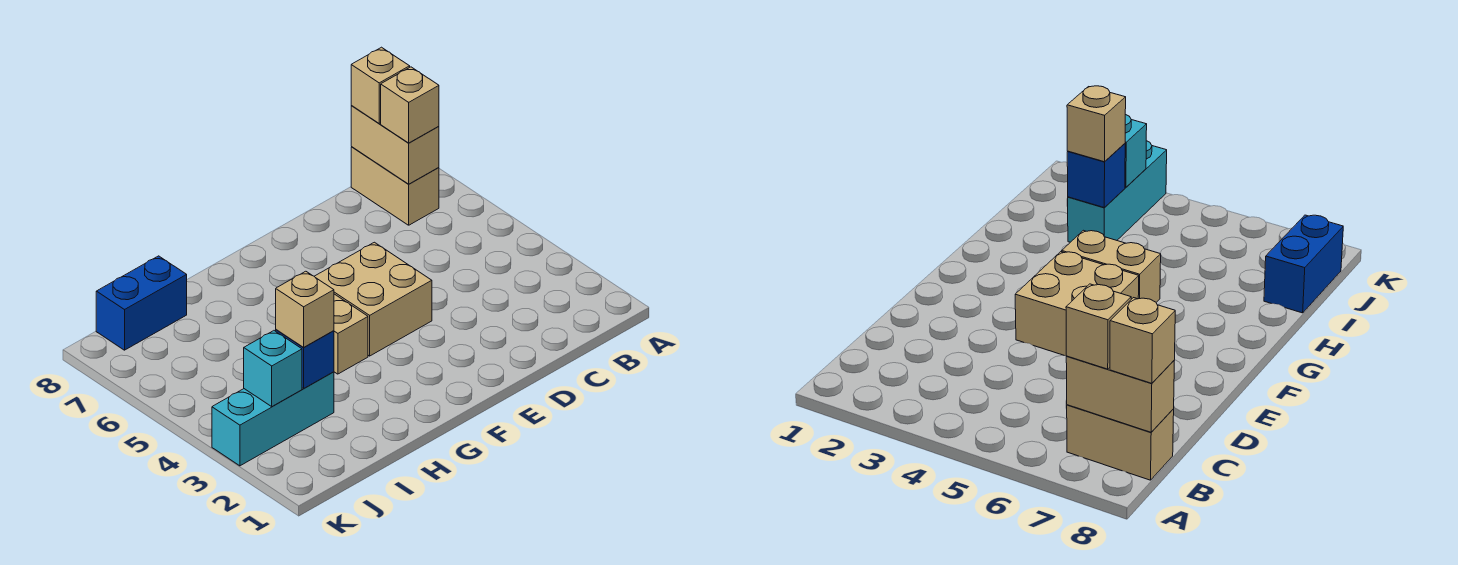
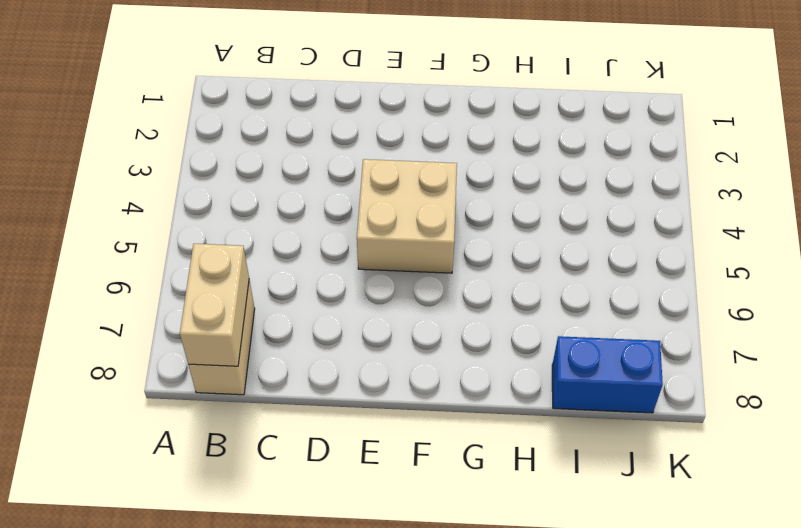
none -> tan brick G4:G5 level 1
none -> cyan brick I3:K3 level 1

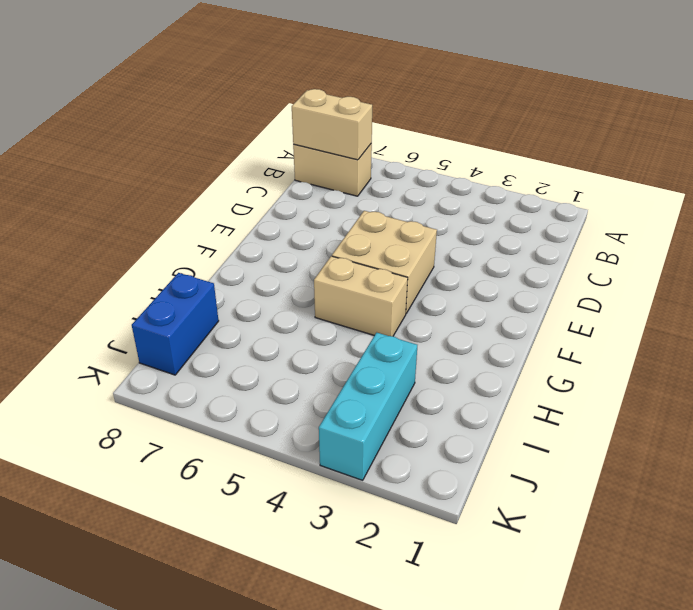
none -> blue brick I3 level 2
none -> cyan brick J3 level 2

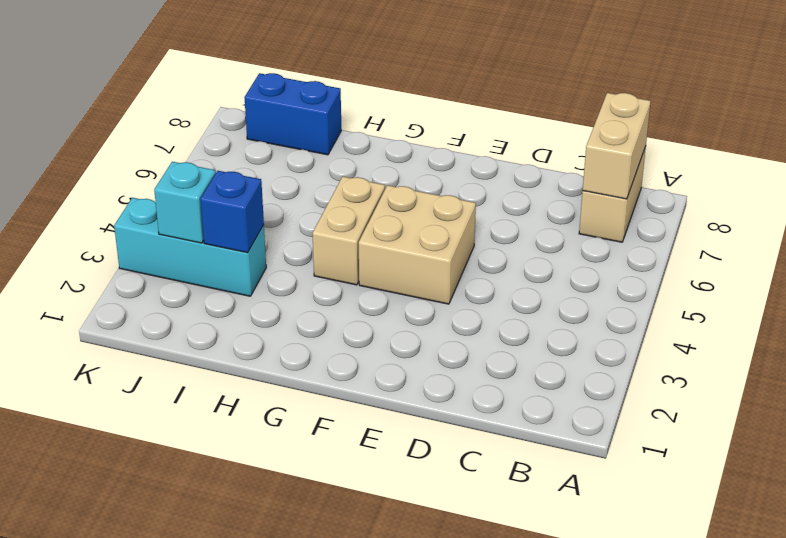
none -> tan brick B7 level 3
none -> tan brick B8 level 3

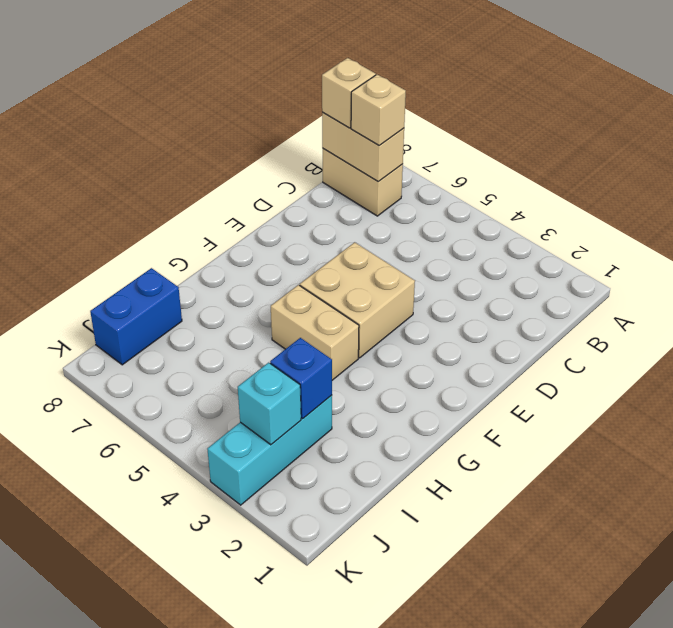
none -> tan brick I3 level 3

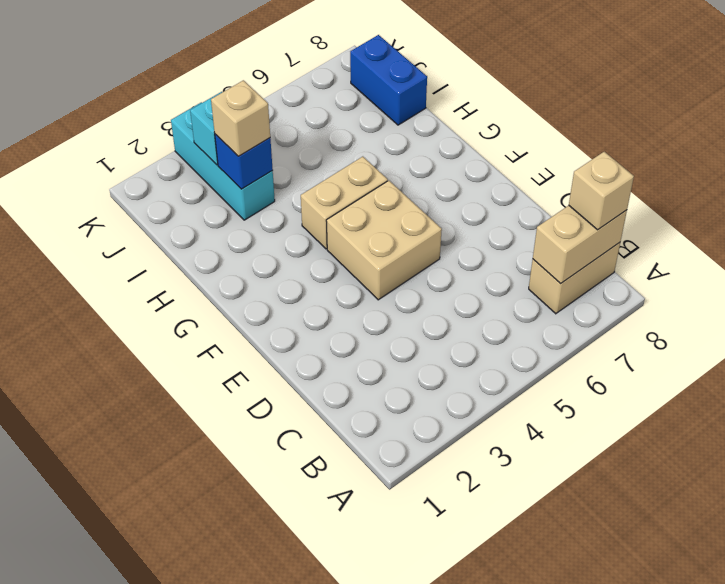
none -> tan brick B7 level 3

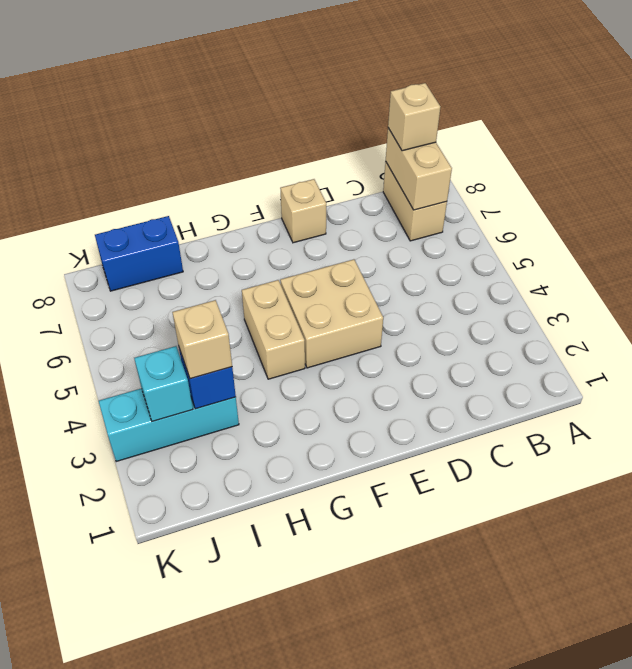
tan brick E8 level 1 -> tan brick B7 level 3

